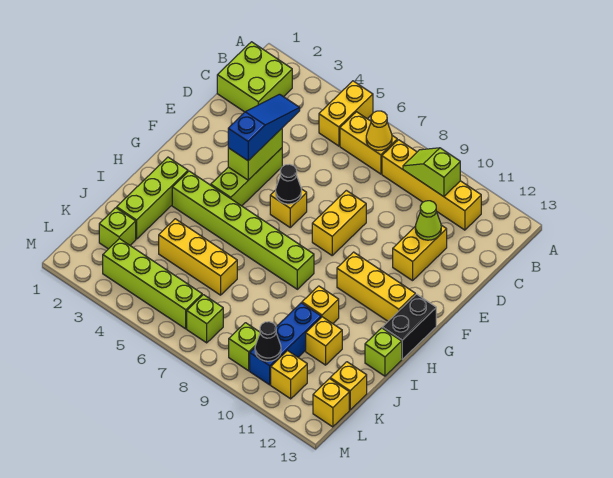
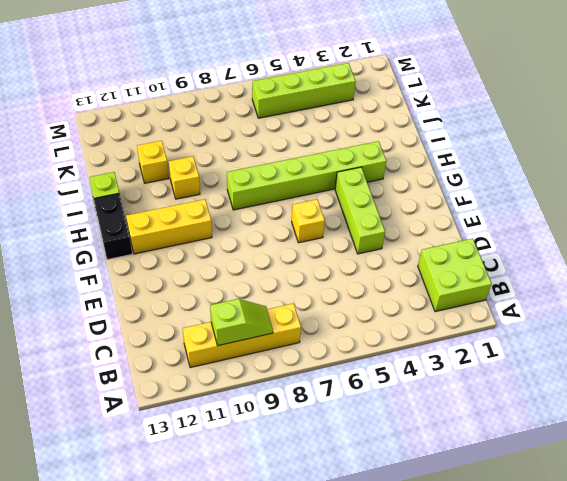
none -> yellow brick A5:B5 level 1
none -> yellow brick B6:B7 level 1
none -> yellow brick D11:E11 level 1
none -> yellow brick E8:F8 level 1

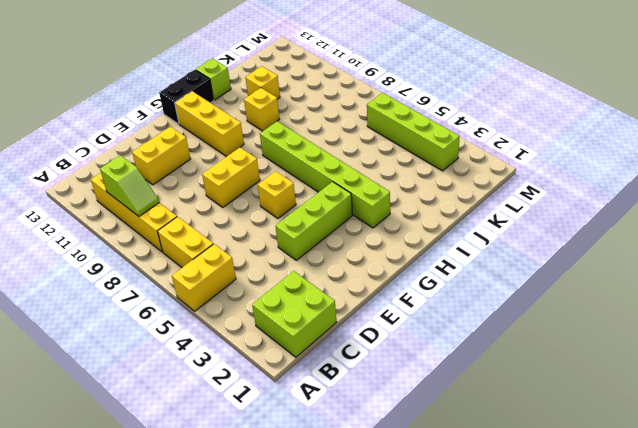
none -> lime brick H2:J2 level 1
none -> yellow brick J4:J6 level 1
none -> blue brick J10:L10 level 1
none -> lime brick K2 level 1

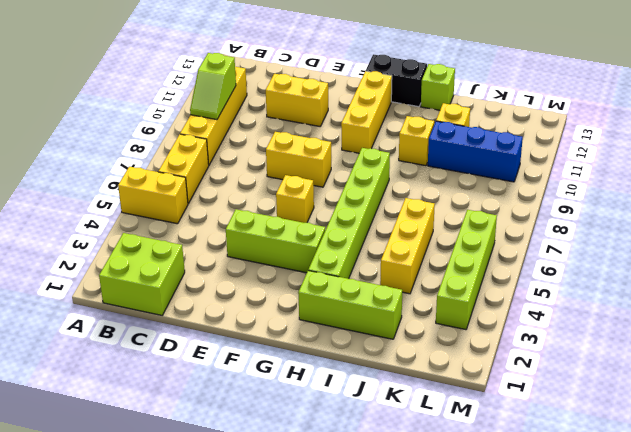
none -> lime brick K2 level 1
none -> yellow brick K13 level 1
none -> lime brick L7 level 1
none -> lime brick L9 level 1

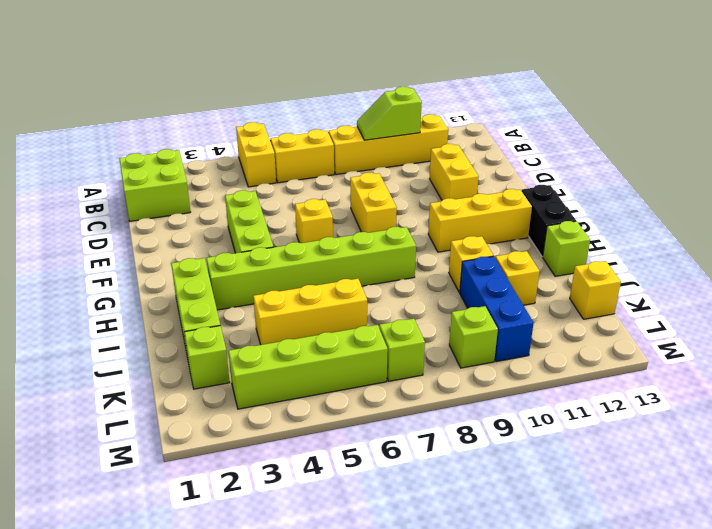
none -> yellow brick L11 level 1
none -> yellow brick L13 level 1
none -> yellow cone B7 level 2
none -> lime cone D11 level 2

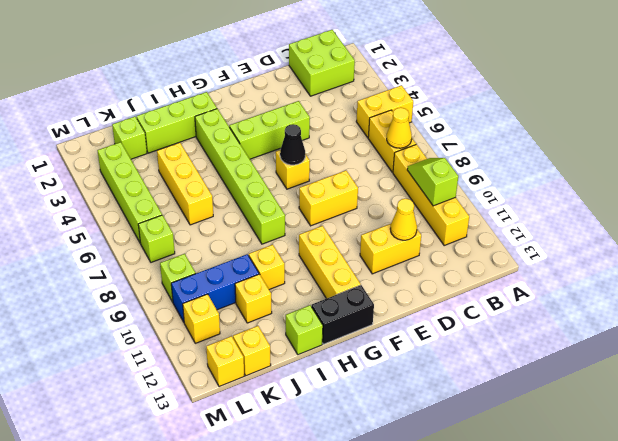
yellow cone D11 level 2 -> lime cone D11 level 2
none -> lime brick E4:F4 level 2
none -> black cone L10 level 2
none -> blue slope D4:F4 level 3 top F

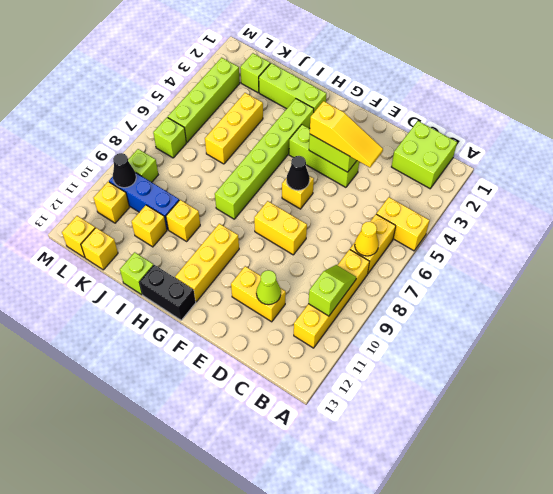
yellow slope D4:F4 level 3 top F -> blue slope D4:F4 level 3 top F

